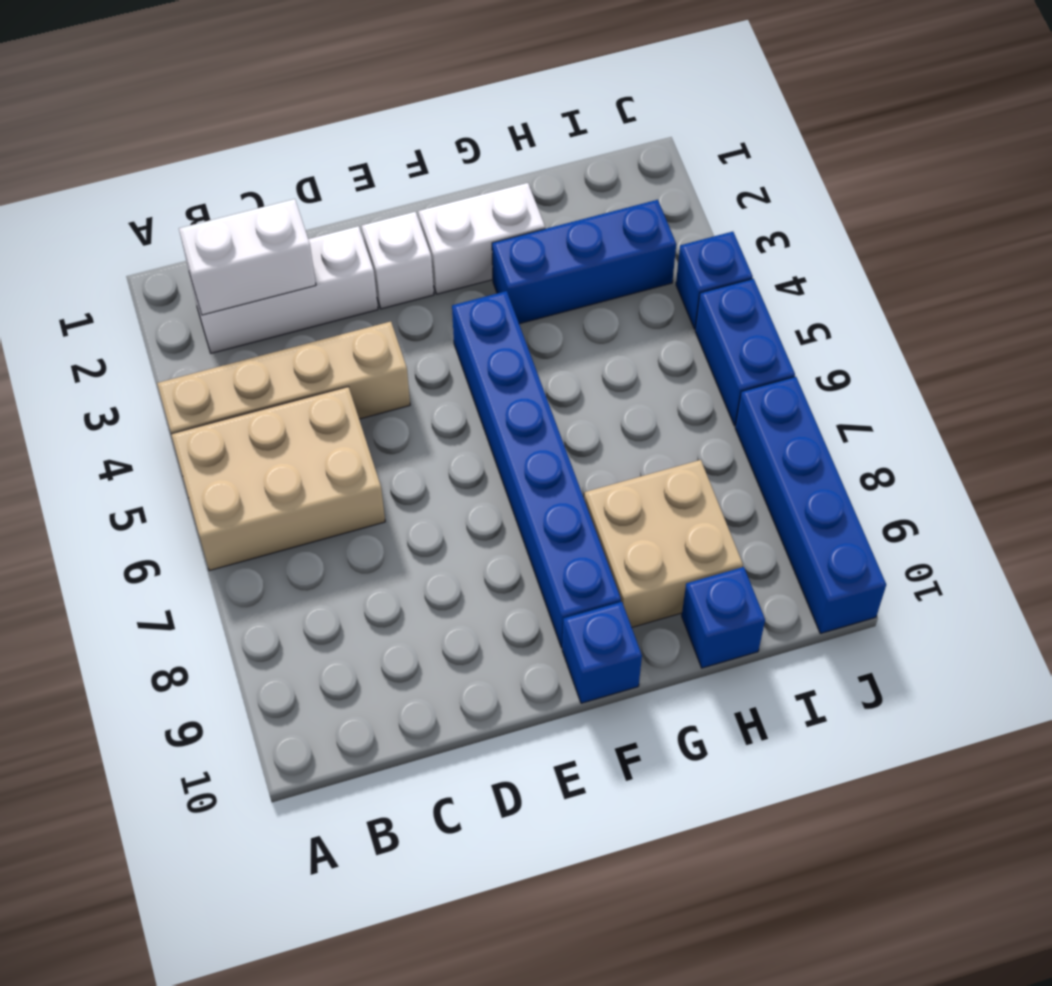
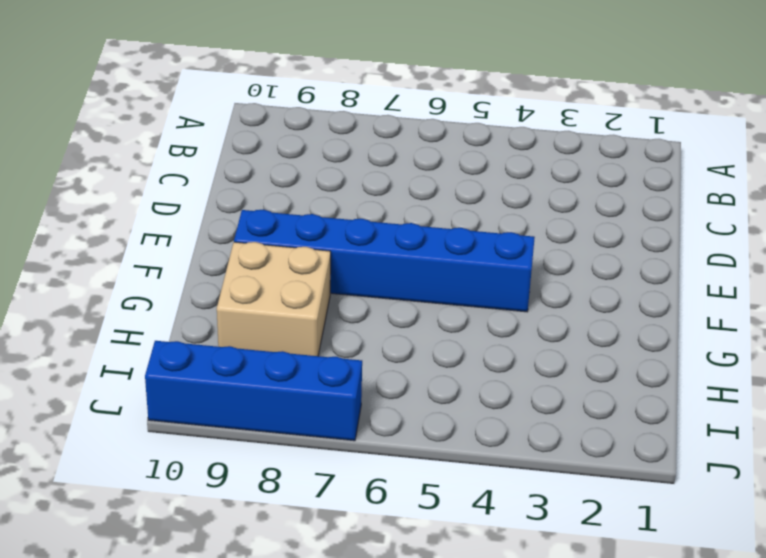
none -> tan brick A4:D4 level 1
none -> tan brick A5:C6 level 1
none -> white brick B2:D2 level 1

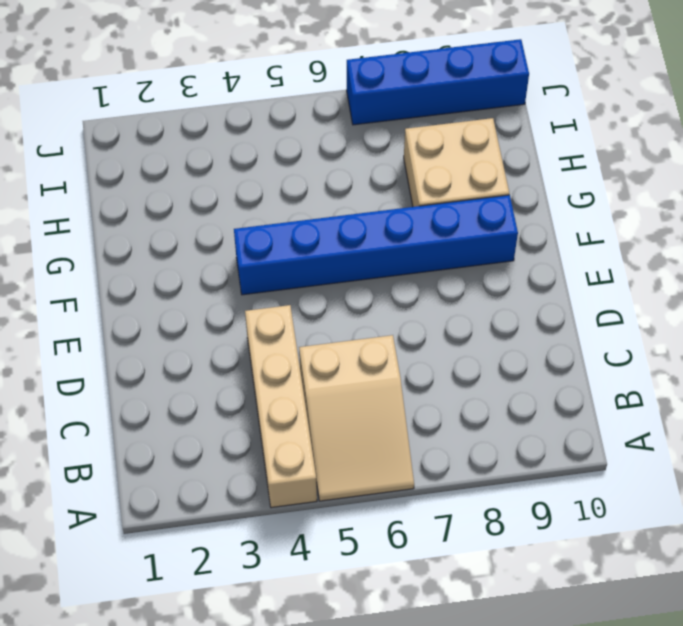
tan slope A5:C6 level 1 top C -> tan brick A5:C6 level 1
none -> white brick B2:D2 level 1
none -> white brick E2 level 1
none -> white brick F2:G2 level 1

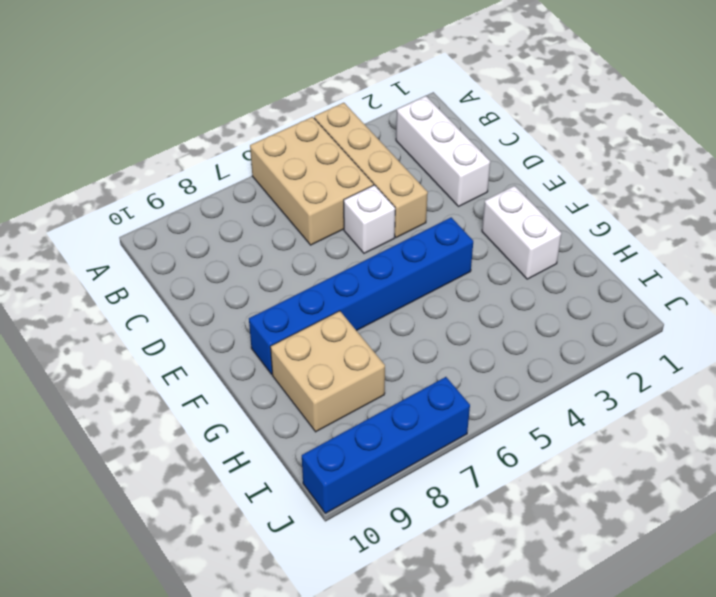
white brick D5 level 1 -> white brick E2 level 1
none -> blue brick F10 level 1
none -> blue brick G3:I3 level 1
none -> blue brick H10 level 1

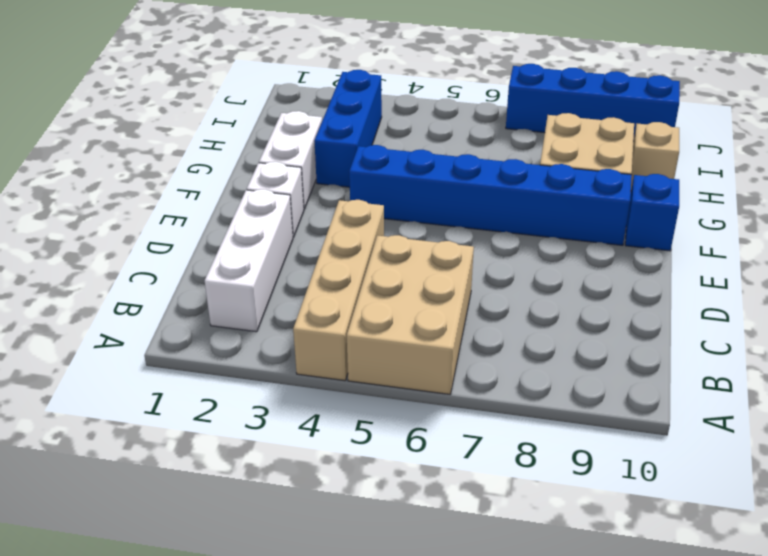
tan brick H10 level 1 -> blue brick H10 level 1
none -> blue brick J4 level 1
none -> blue brick J5:J6 level 1
none -> white brick B2:C2 level 2

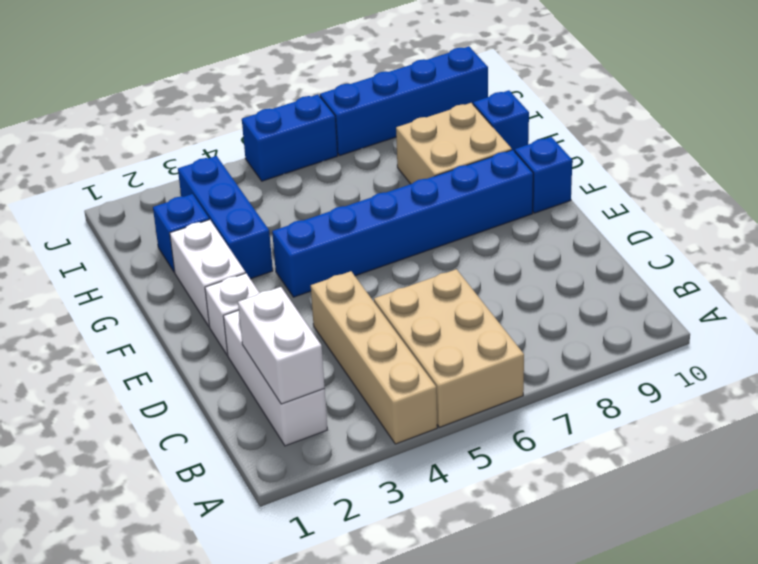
blue brick H2 level 1 -> blue brick J4 level 1

